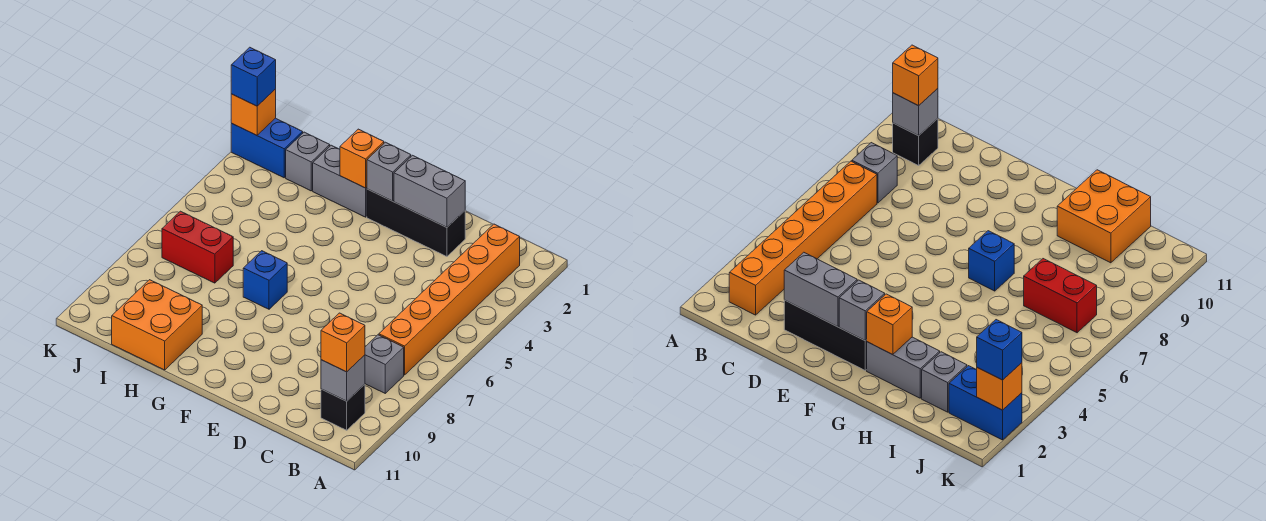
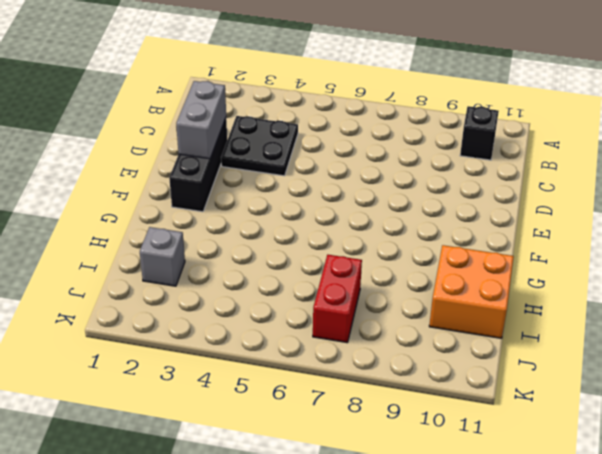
black plate C3:D4 level 1 -> none
none -> orange brick B2:B7 level 1
none -> grey brick B8 level 1
none -> grey brick G2:H2 level 1

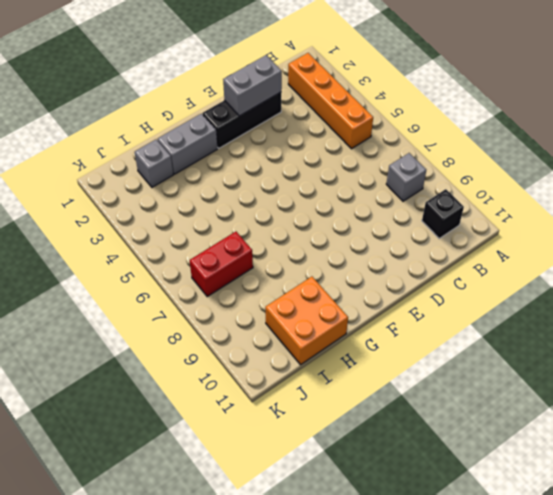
orange brick B2:B5 level 1 -> orange brick B2:B7 level 1
none -> blue brick G7 level 1
none -> blue brick J2:K2 level 1
none -> grey brick B10 level 2

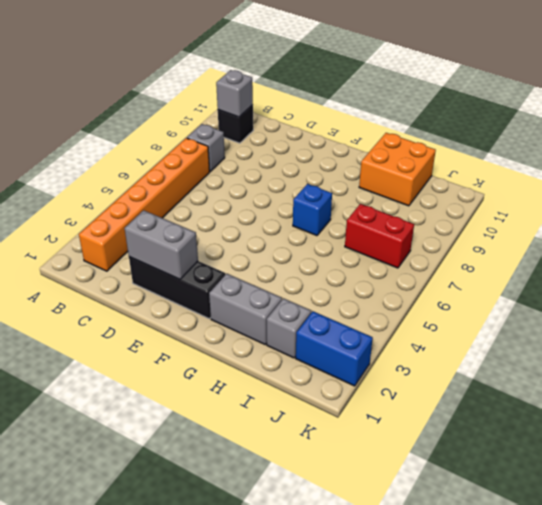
none -> grey brick F2 level 2
none -> orange brick G2 level 2
none -> orange brick K2 level 2

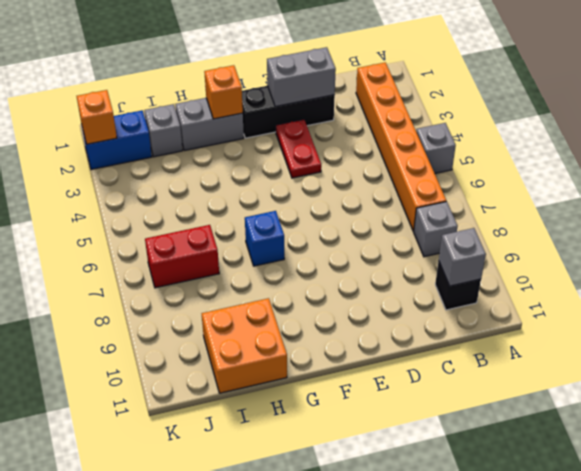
grey brick A5 level 1 -> grey brick F2 level 2
red plate E3:E4 level 1 -> none
none -> orange brick B10 level 3
none -> blue brick K2 level 3

